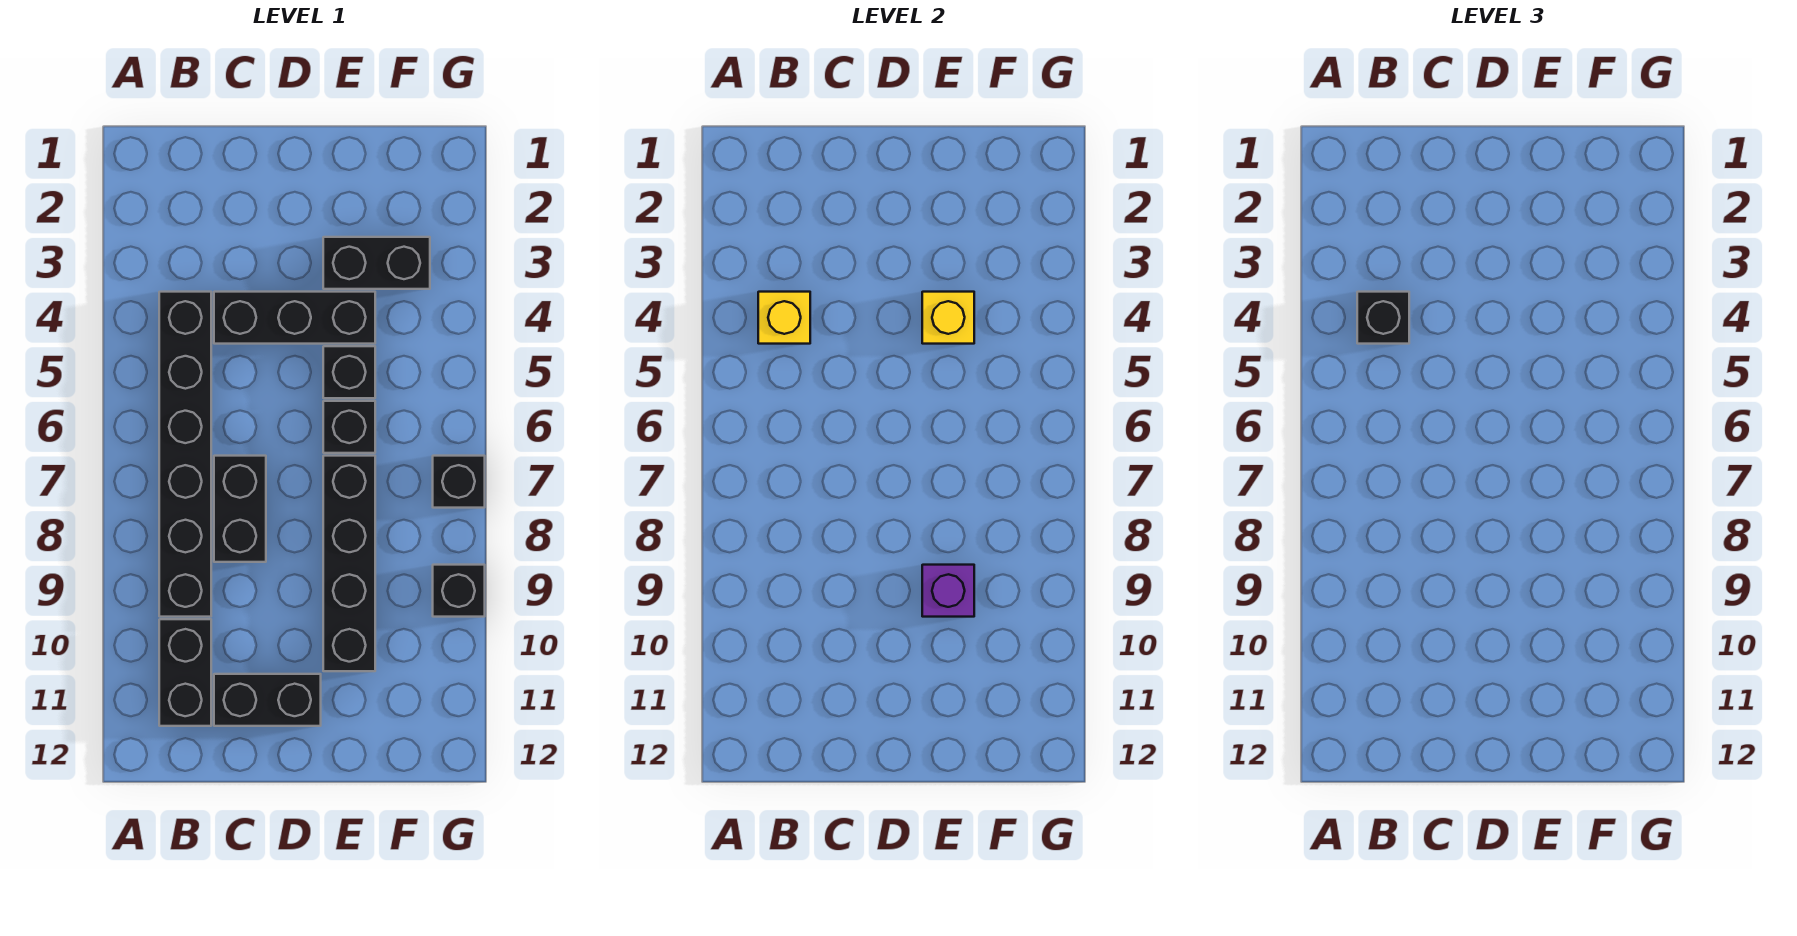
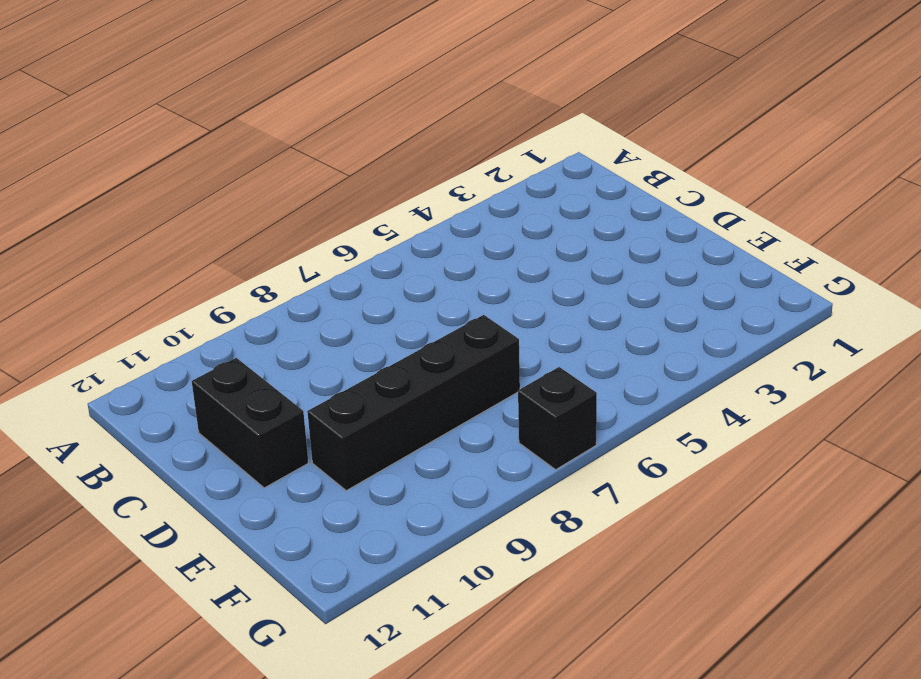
none -> black brick B4:B9 level 1
none -> black brick B10:B11 level 1
none -> black brick C4:E4 level 1

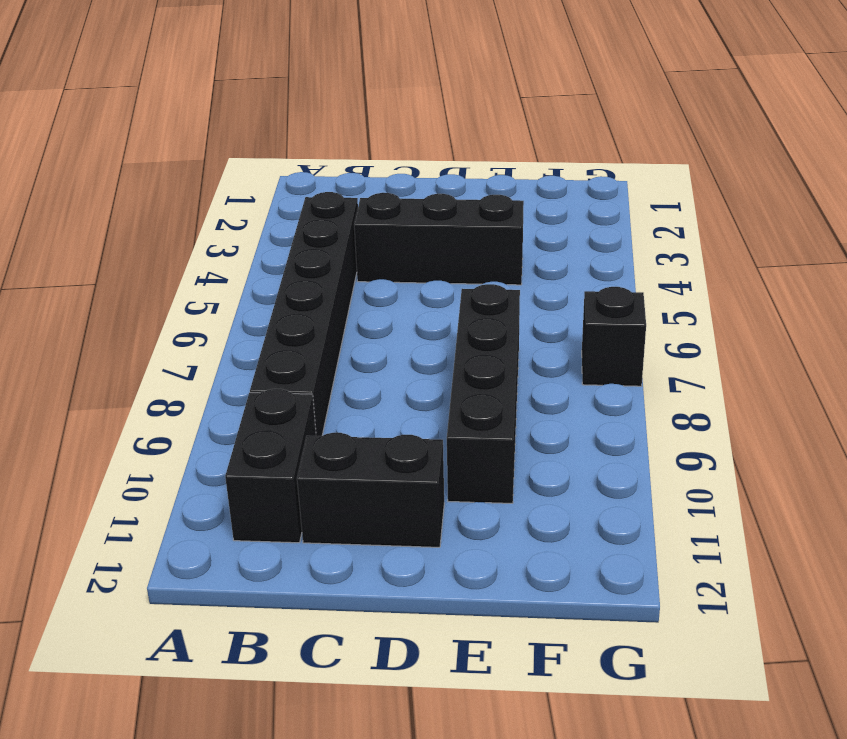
none -> black brick C7:C8 level 1
none -> black brick E3:F3 level 1
none -> black brick E5 level 1

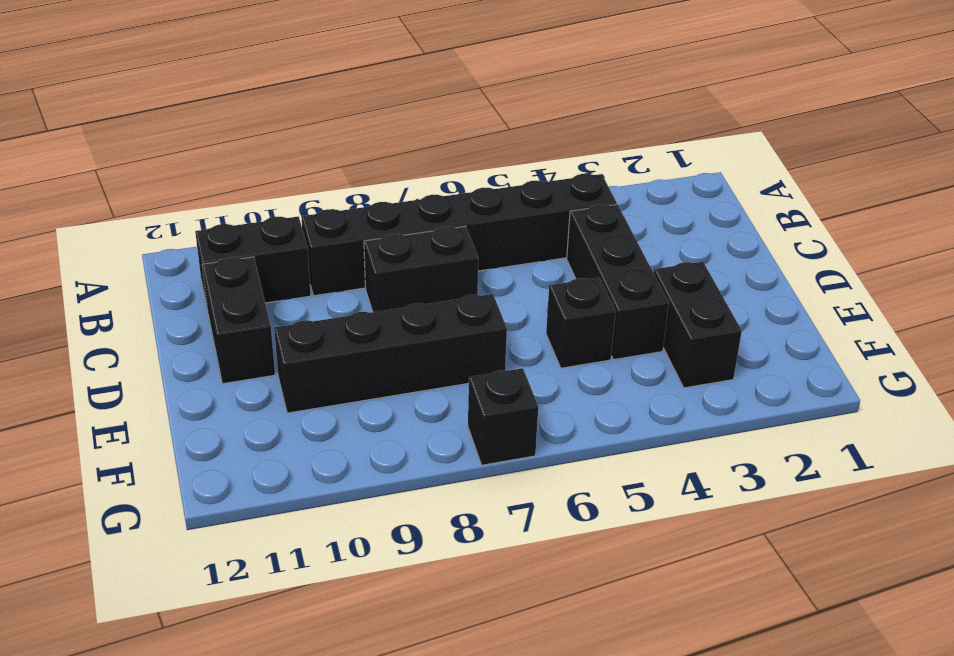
none -> black brick E6 level 1
none -> black brick G9 level 1
none -> yellow brick B4 level 2

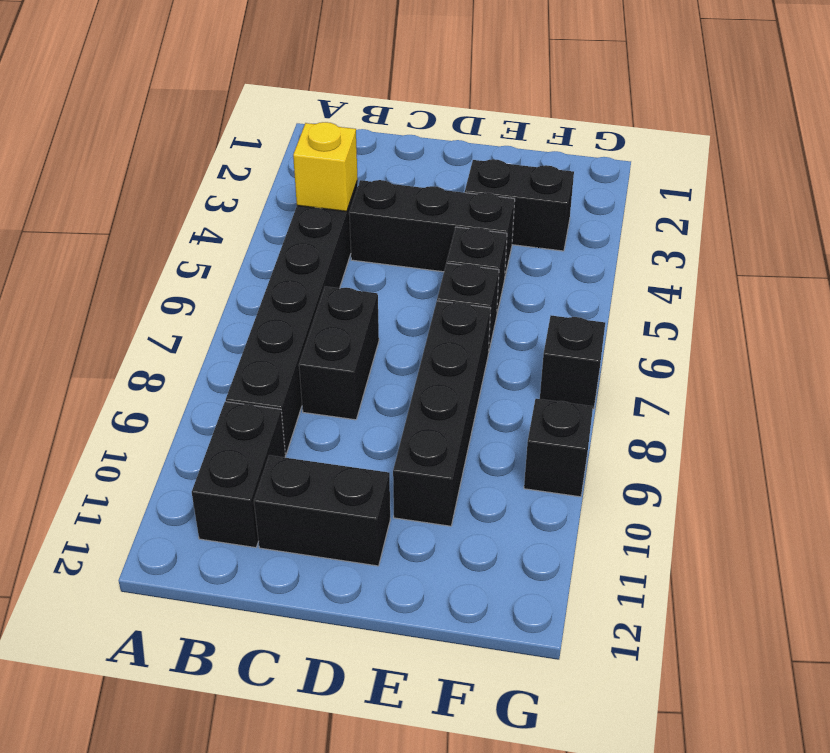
none -> yellow brick E4 level 2
none -> purple brick E9 level 2
none -> black brick B4 level 3

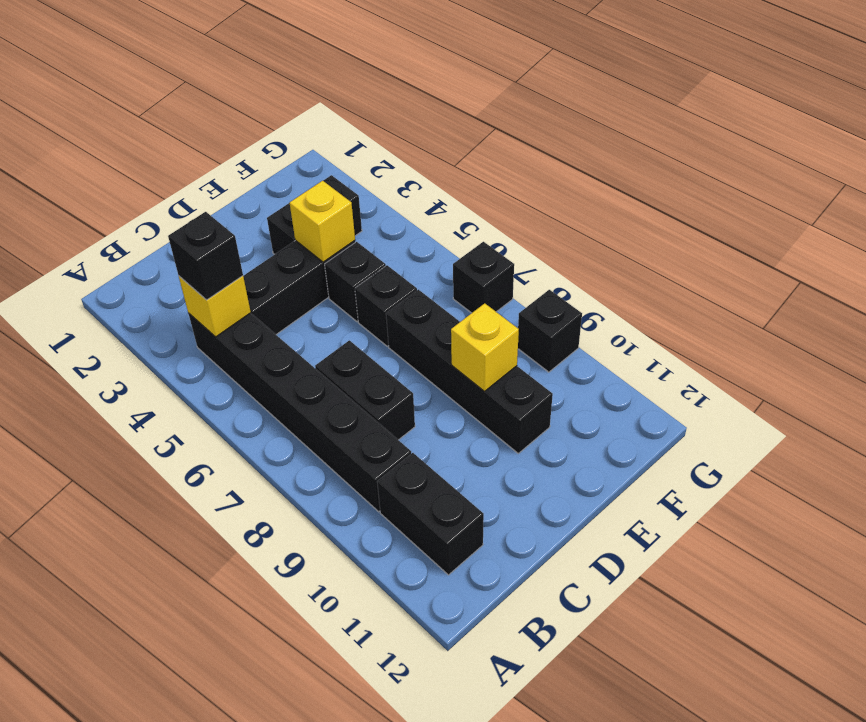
yellow brick E9 level 2 -> purple brick E9 level 2
none -> black brick C11:D11 level 1

